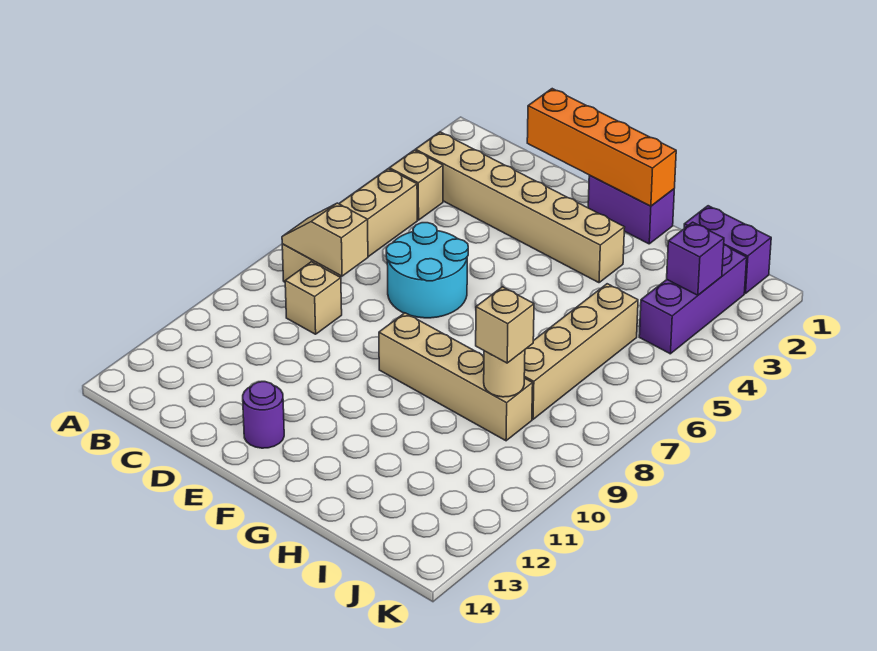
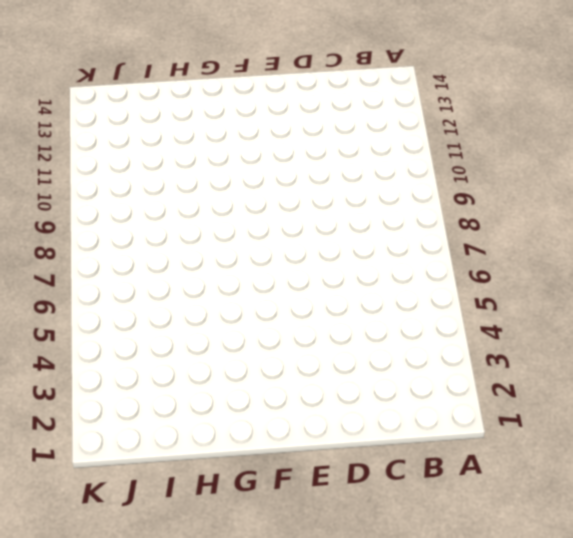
none -> tan brick B3:G3 level 1
none -> tan brick B4 level 1
none -> tan brick B5:B8 level 1

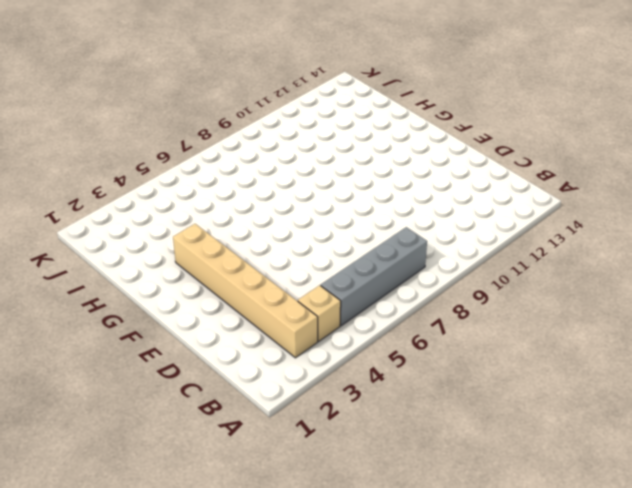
grey brick B5:B8 level 1 -> tan brick B5:B8 level 1
none -> tan brick C9 level 1
none -> cyan round brick D6:E7 level 1
none -> purple round brick E13 level 1

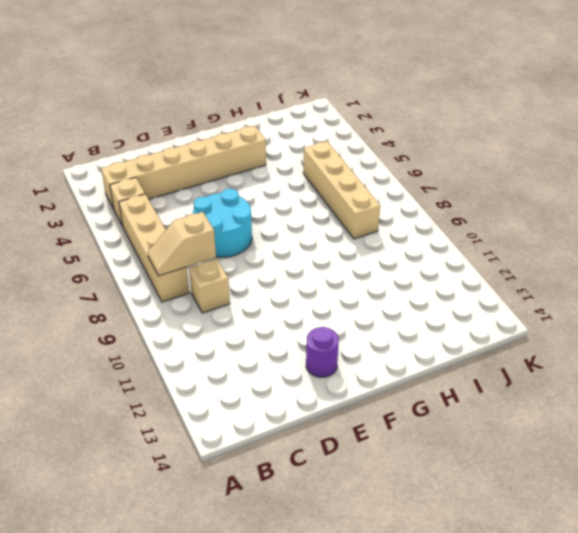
none -> purple brick F1:G1 level 1
none -> tan brick F9:I9 level 1
none -> purple brick I1:J1 level 1

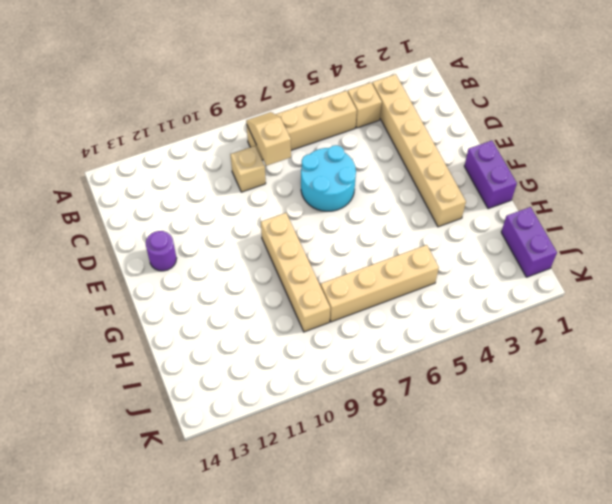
none -> purple brick J2:J4 level 1
none -> orange brick D1:G1 level 2
none -> tan round brick I9 level 2

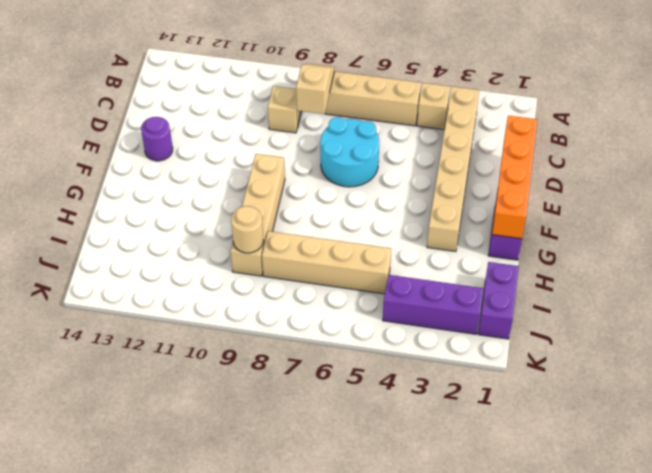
none -> purple brick J3 level 2
none -> tan brick I9 level 3

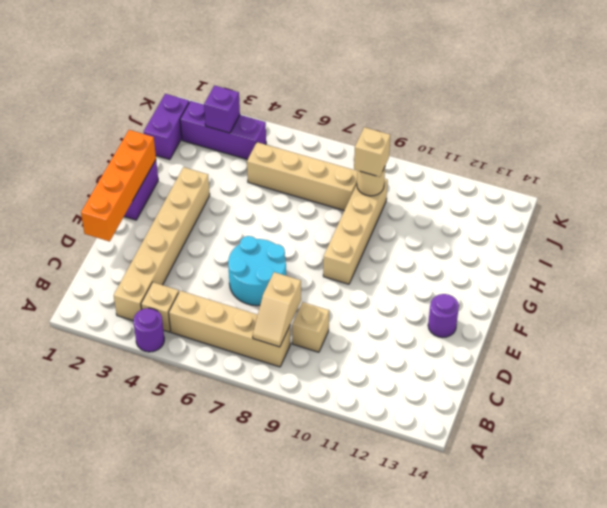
purple round brick A4 level 1 -> none

